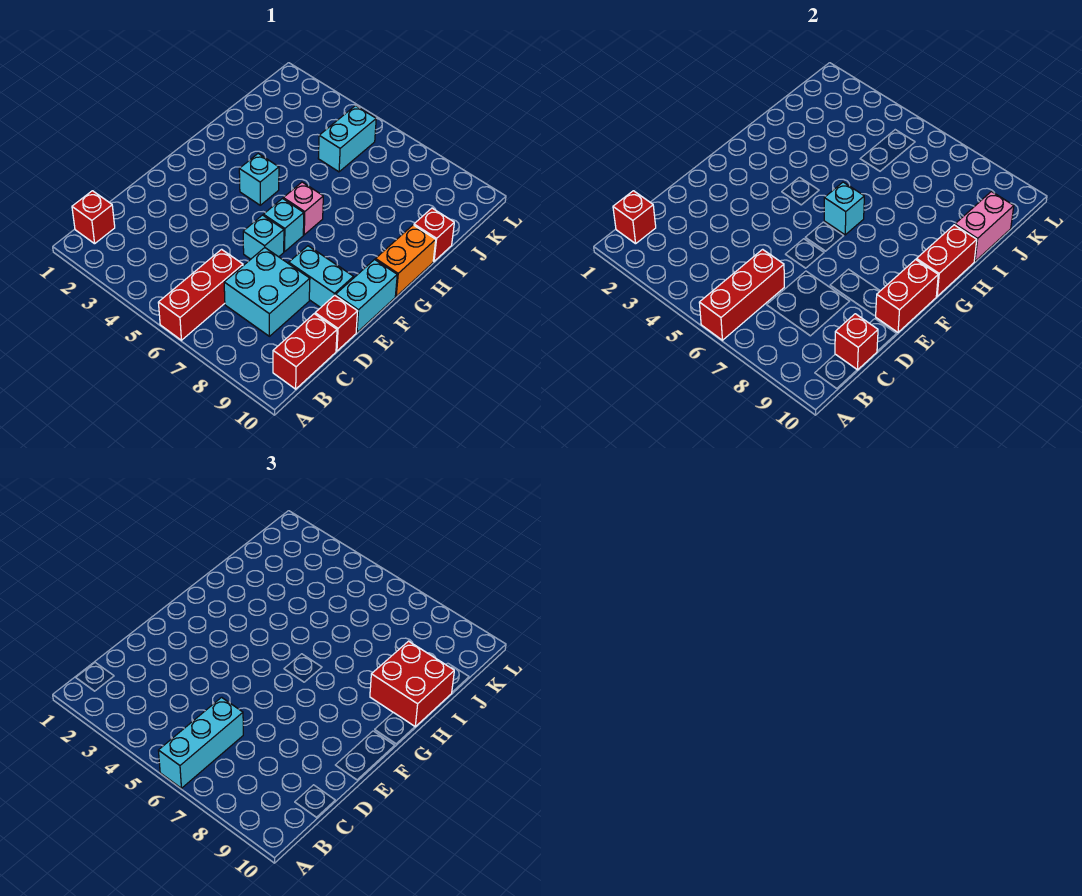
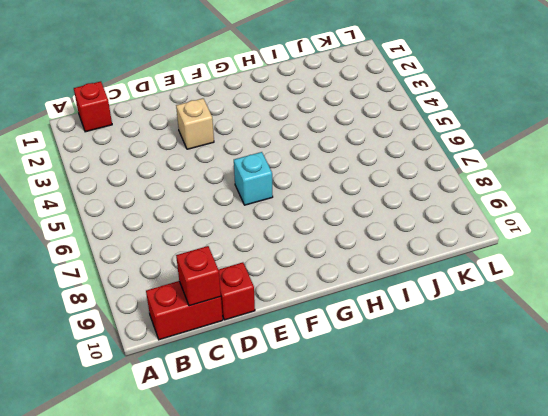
tan brick E3 level 1 -> none
none -> red brick A6:C6 level 1
none -> cyan brick C7:D8 level 1
none -> cyan brick E6 level 1

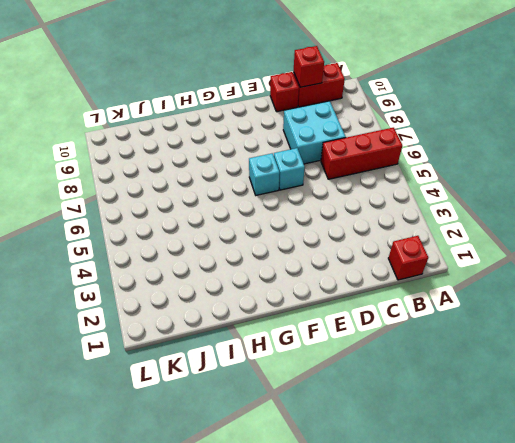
none -> cyan brick E8:E9 level 1
none -> cyan brick E10:F10 level 1
none -> cyan brick G4 level 1

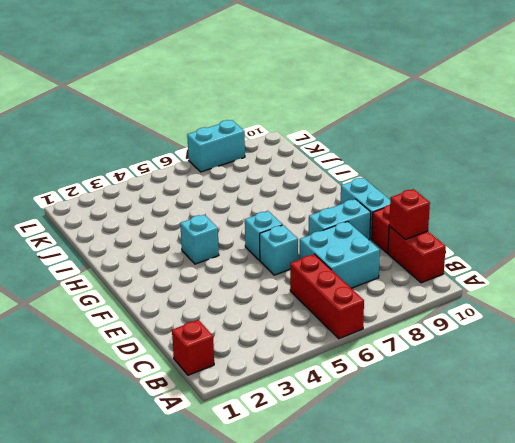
cyan brick L7:L8 level 1 -> cyan brick J5:K5 level 1
none -> pink brick G6 level 1
none -> orange brick G10:H10 level 1
none -> red brick I10 level 1

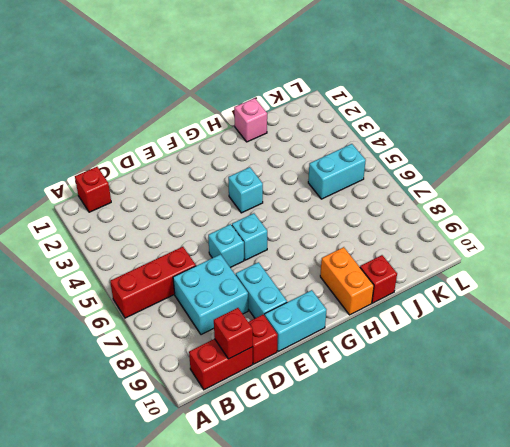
orange brick H9:H10 level 1 -> orange brick G10:H10 level 1
pink brick I1 level 1 -> pink brick G6 level 1
none -> red brick A6:C6 level 2
none -> red brick B1 level 2
none -> red brick E10:F10 level 2

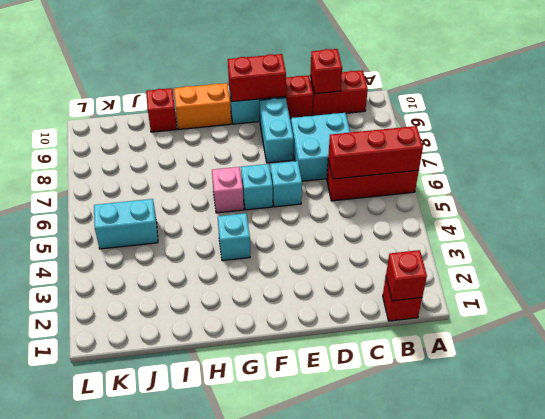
none -> cyan brick G6 level 2
none -> red brick G10:H10 level 2
none -> pink brick I10:J10 level 2

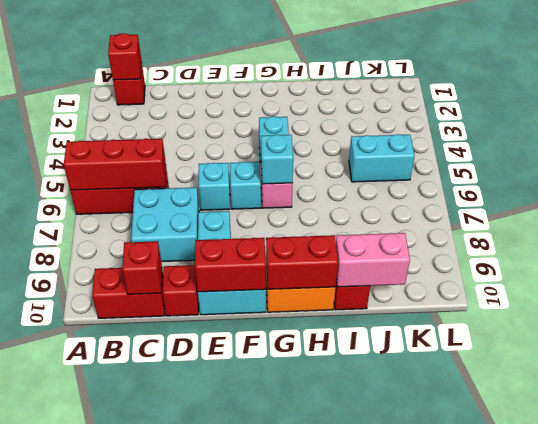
none -> cyan brick A6:C6 level 3
none -> red brick H9:I10 level 3

